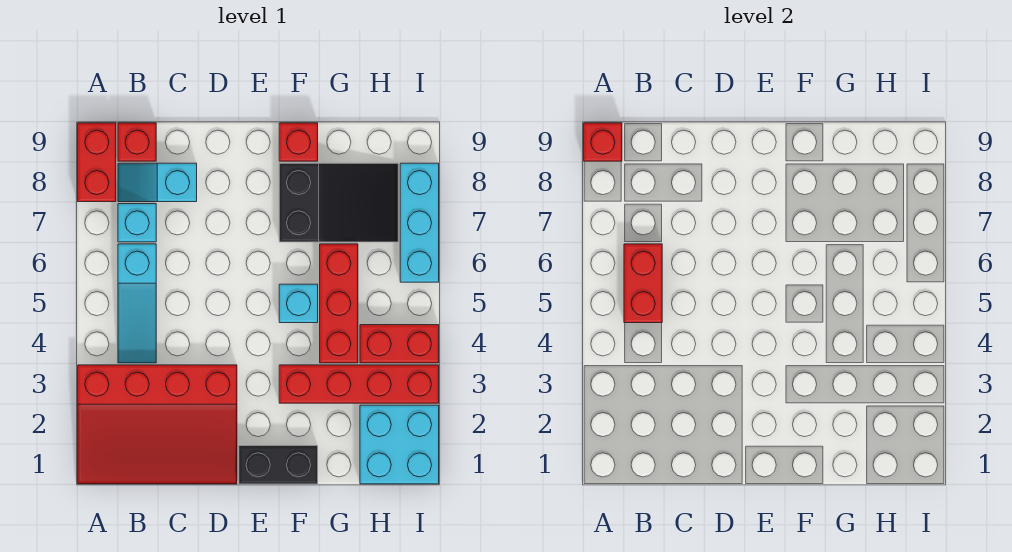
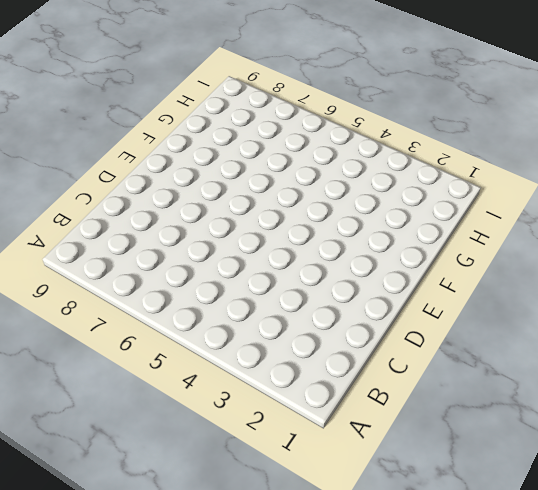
none -> red slope A1:D3 level 1 top 3
none -> red brick A8:A9 level 1
none -> cyan slope B4:B6 level 1 top 6

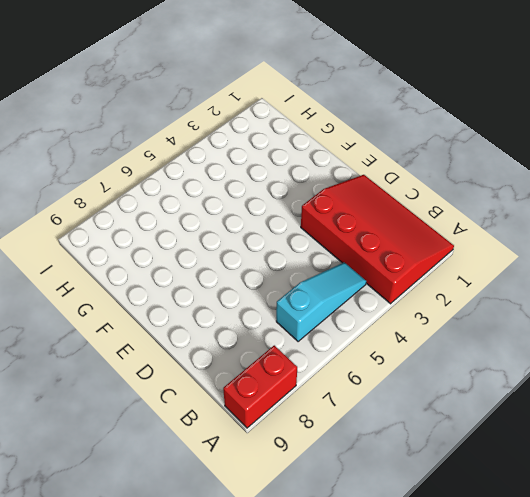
none -> cyan brick B7 level 1
none -> cyan slope B8:C8 level 1 top C
none -> red brick B9 level 1

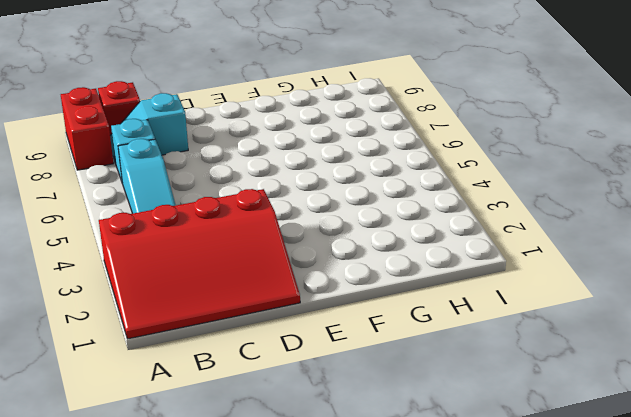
none -> black brick E1:F1 level 1
none -> red brick F3:I3 level 1
none -> cyan brick F5 level 1

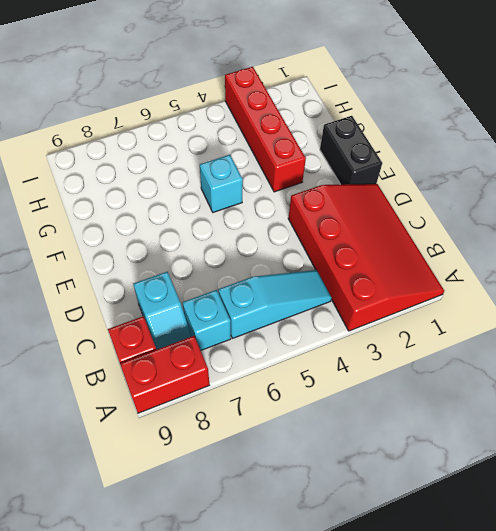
none -> black slope F7:H8 level 1 top F
none -> red brick F9 level 1
none -> red brick G4:G6 level 1

